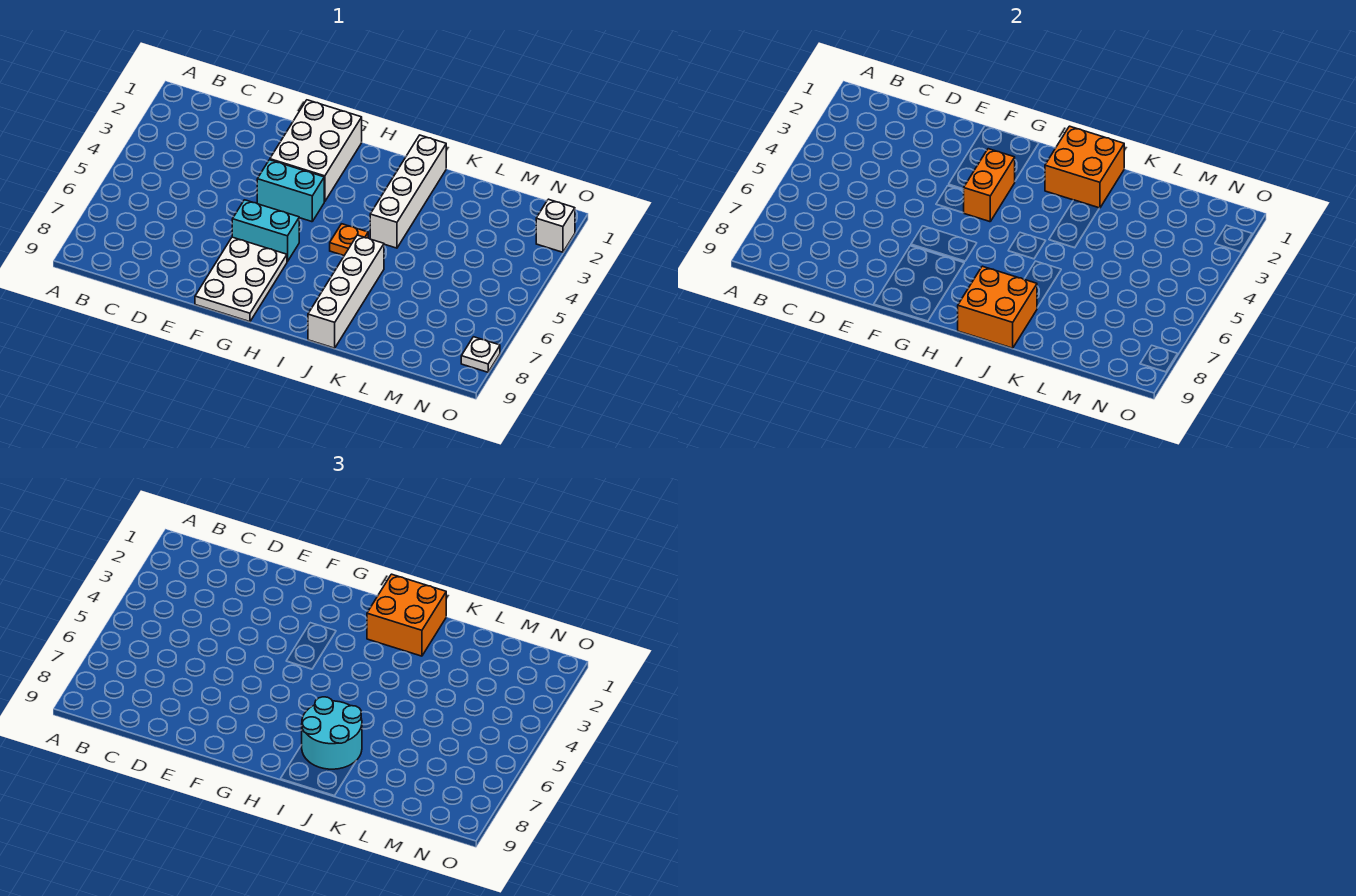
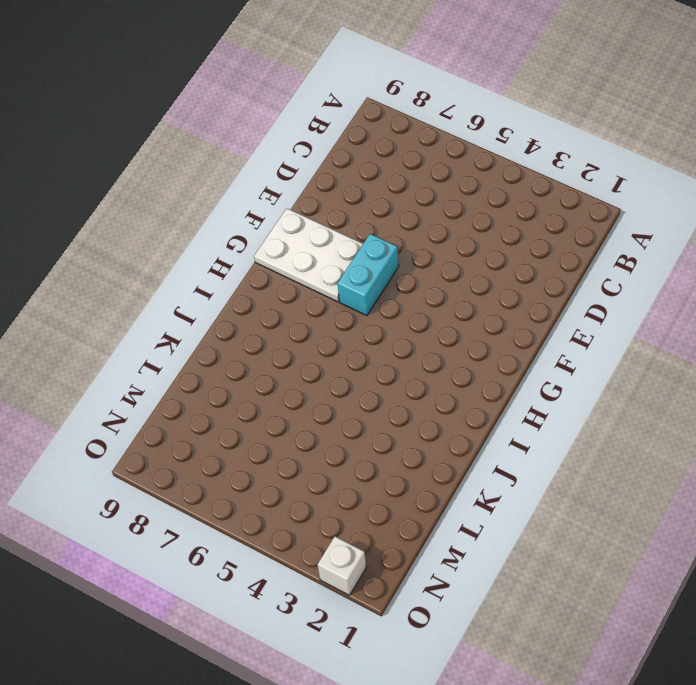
none -> white brick F1:G3 level 1
none -> cyan brick F4:G4 level 1
none -> orange plate I5 level 1

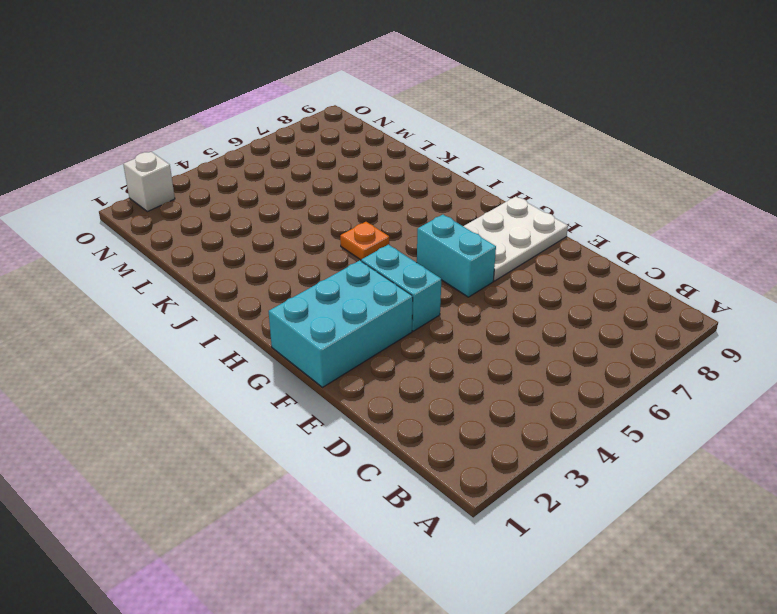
cyan brick F1:G3 level 1 -> white brick F1:G3 level 1
none -> white brick J1:J4 level 1
none -> white brick J6:J9 level 1
none -> white plate O8 level 1

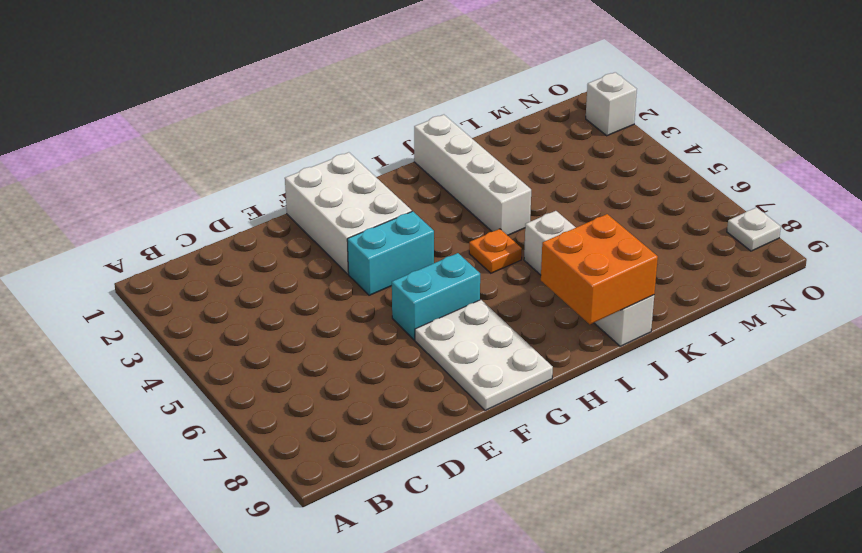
none -> orange brick G3:G4 level 2
none -> orange brick I1:J2 level 2
none -> orange brick I1:J2 level 3

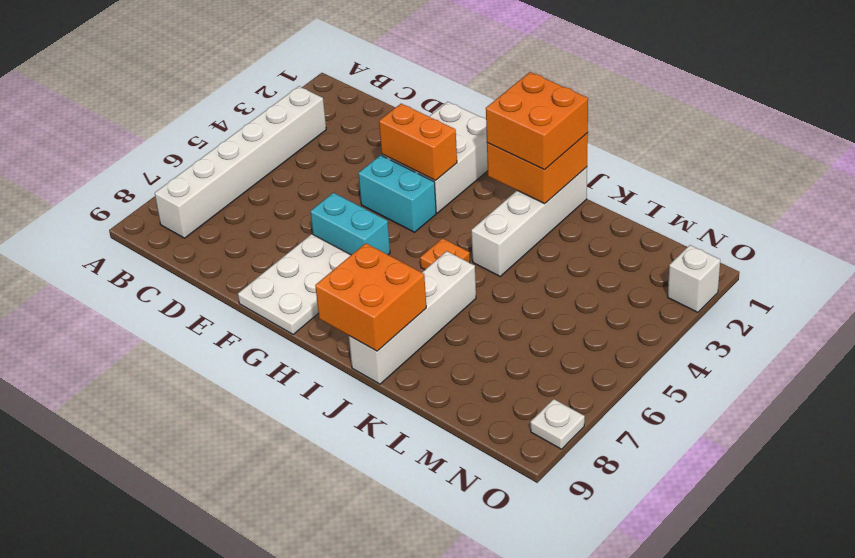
white brick B3:B8 level 1 -> none
orange brick F3:G3 level 2 -> orange brick G3:G4 level 2
none -> cyan round brick I7:J8 level 3

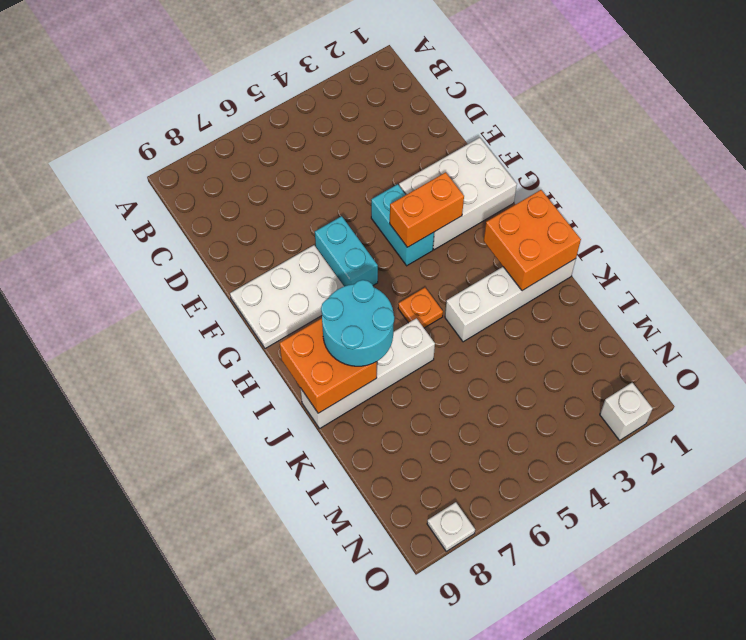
none -> orange brick I1:J2 level 3

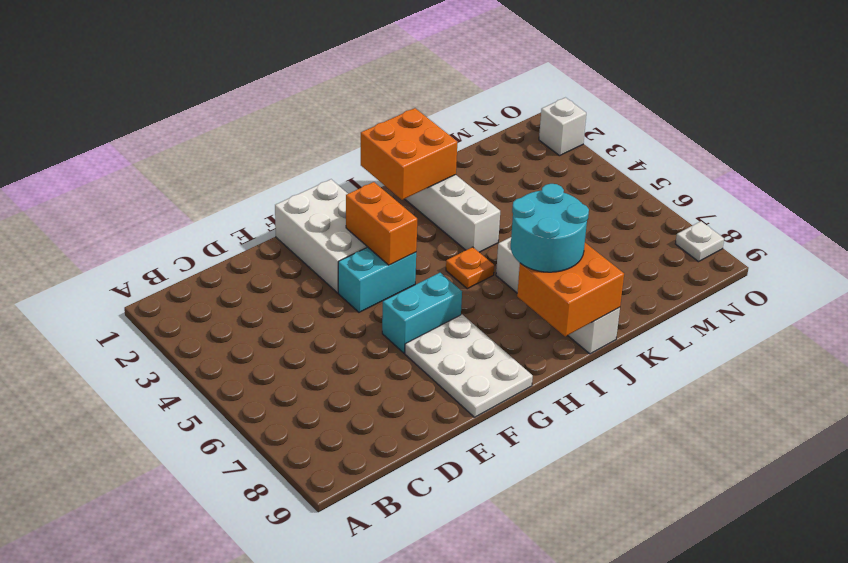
none -> orange brick I1:J2 level 3

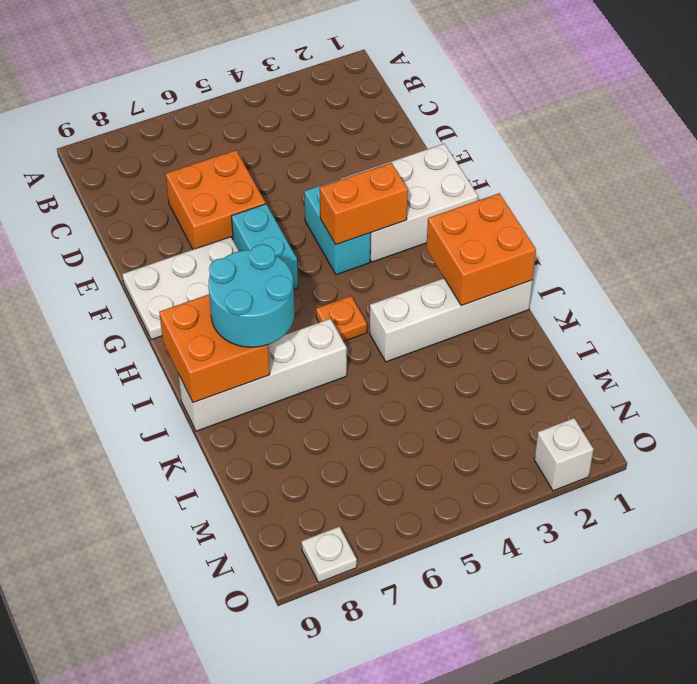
orange brick D6:E7 level 1 -> orange brick I1:J2 level 3

